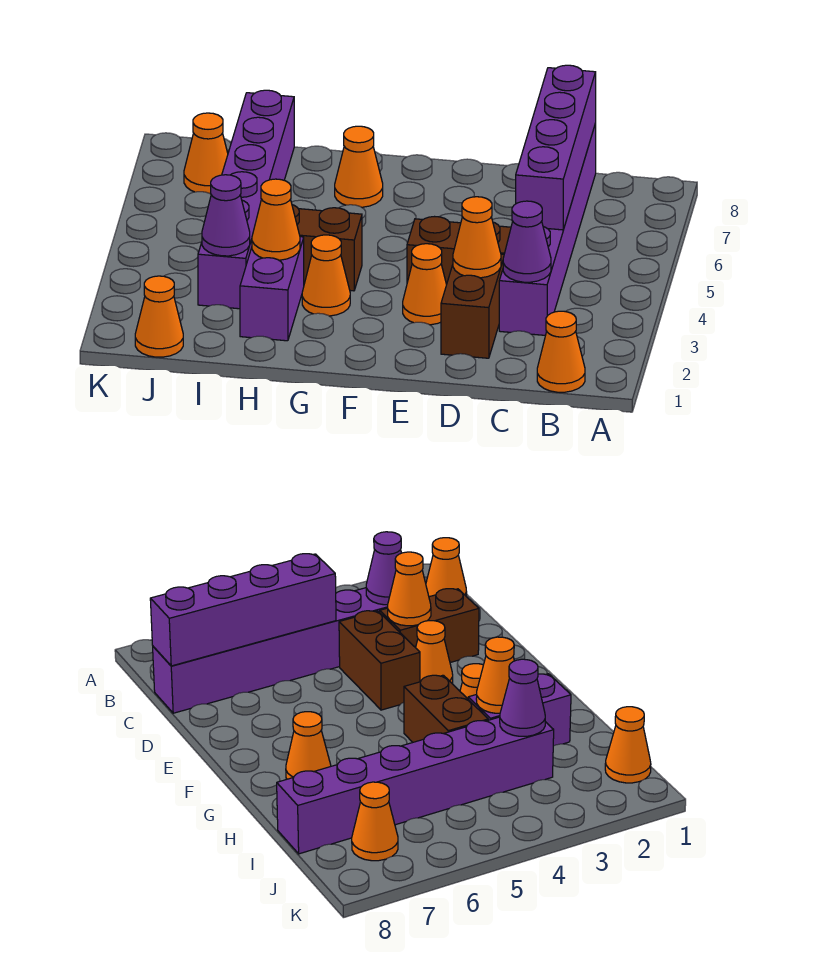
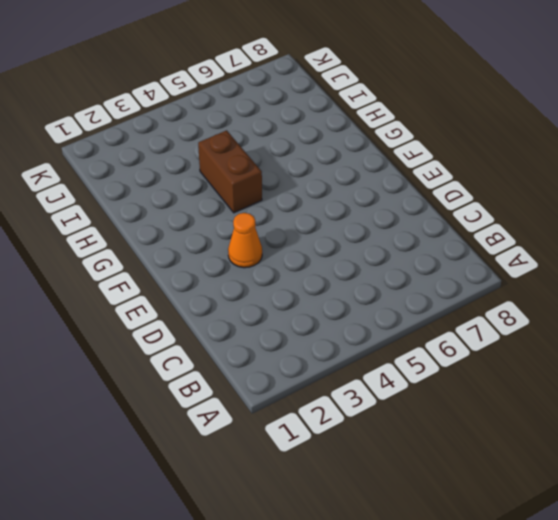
none -> orange cone B1 level 1
none -> purple brick C3:C8 level 1
none -> brown brick D2:D3 level 1

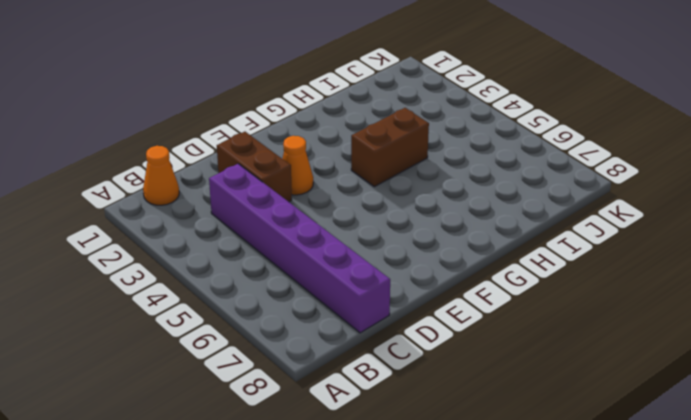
none -> brown brick D4:E4 level 1
none -> orange cone G3 level 1
none -> orange cone G7 level 1

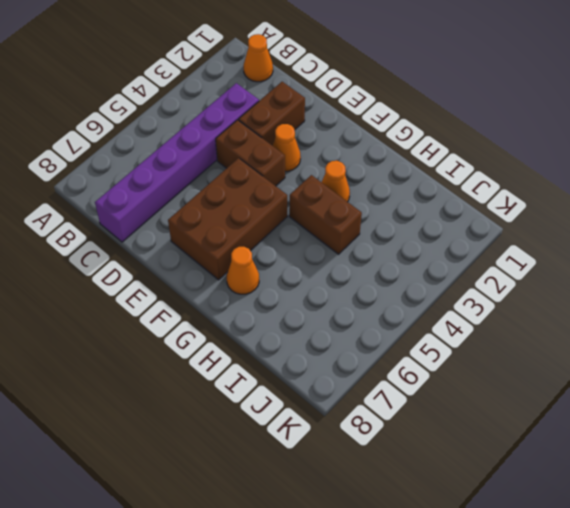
brown brick E5:F7 level 1 -> none
none -> purple brick H2:H3 level 1
none -> purple brick I3:I8 level 1
none -> orange cone J1 level 1

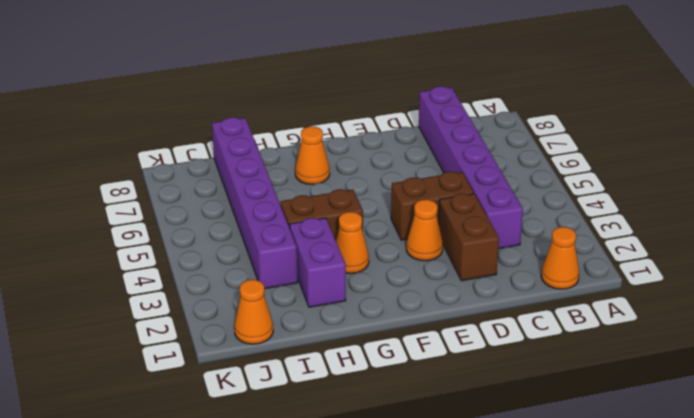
none -> orange cone J7 level 1
none -> purple cone C3 level 2
none -> purple brick C5:C8 level 2

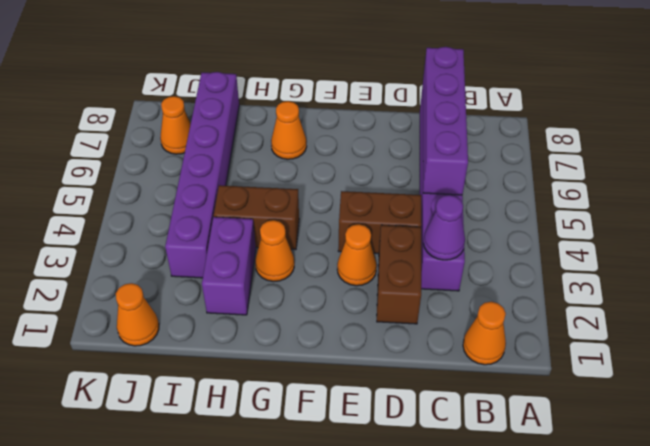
none -> orange cone D3 level 2
none -> orange cone H3 level 2
none -> purple cone I3 level 2

